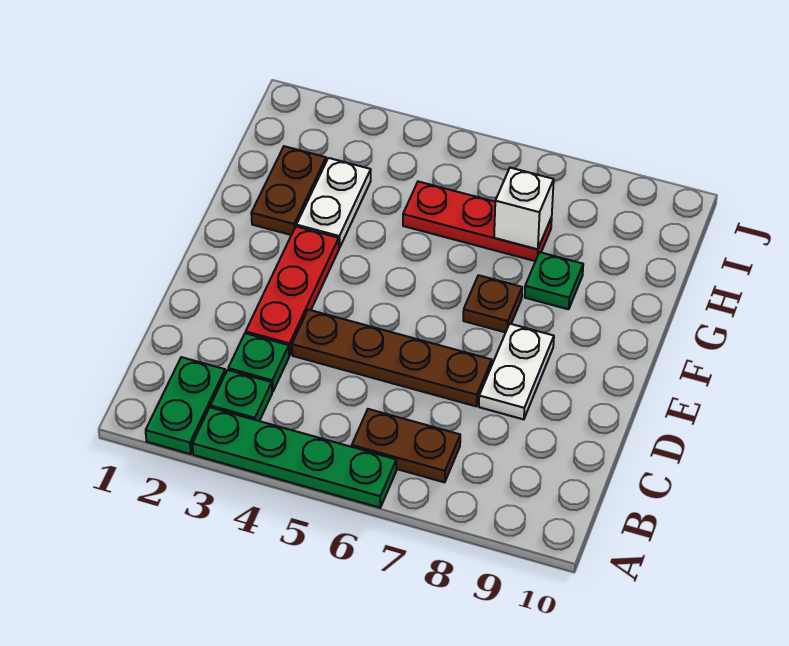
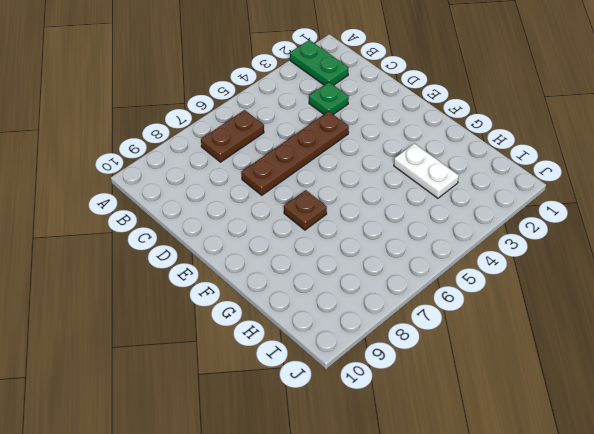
none -> green plate A3:A6 level 1
none -> green plate B3 level 1
none -> red plate D3:F3 level 1

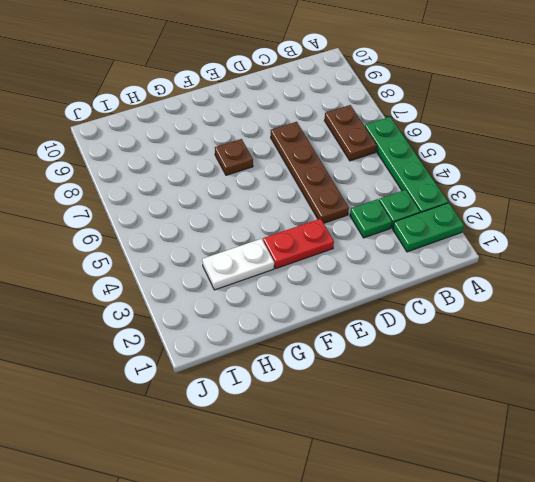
red plate E3:F3 level 1 -> red plate D3:F3 level 1
none -> white plate D8:E8 level 1
none -> brown plate G2:H2 level 1
none -> green plate G8 level 1

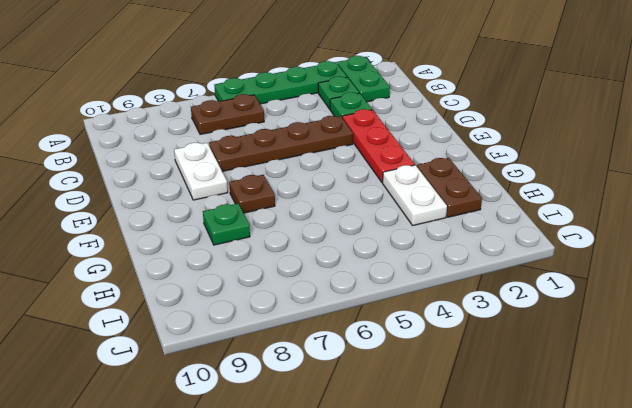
none -> red plate H5:H7 level 1
none -> white brick H7 level 2

